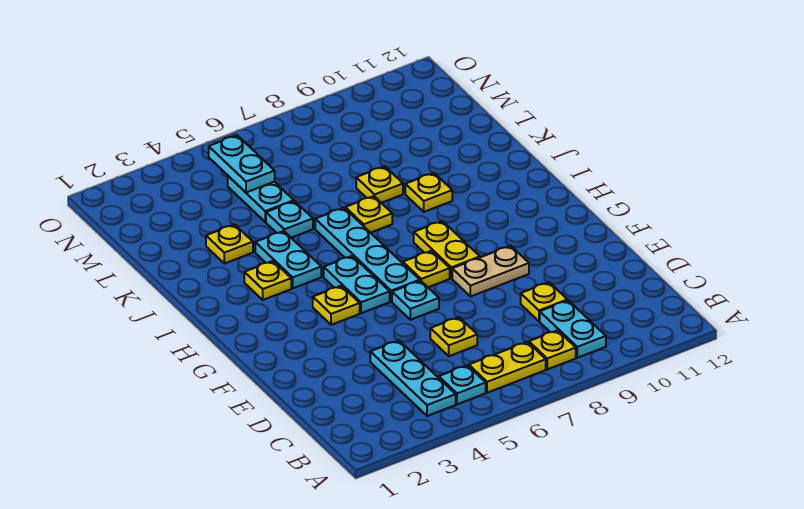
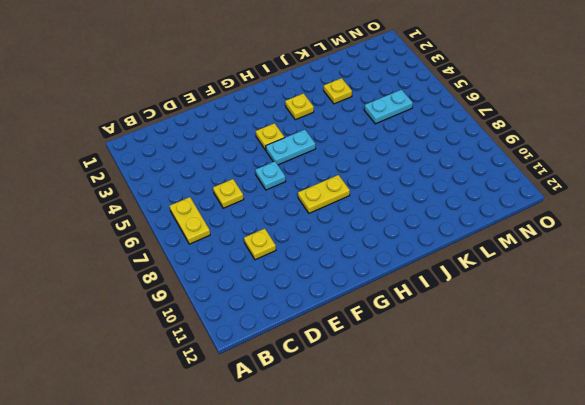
none -> cyan plate B4:D4 level 1
none -> cyan plate B5 level 1
none -> yellow plate B8 level 1

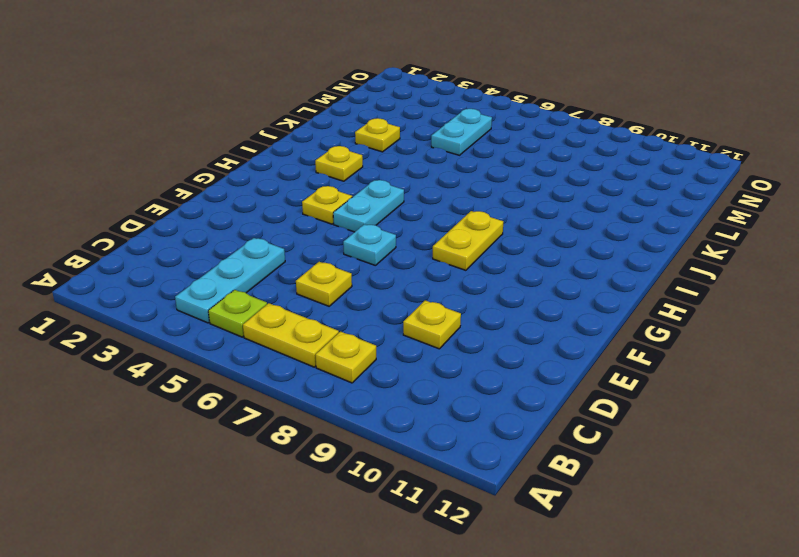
lime plate B5 level 1 -> cyan plate B5 level 1
none -> cyan plate B9:C9 level 1
none -> tan plate F8:F9 level 1
none -> cyan plate G6:J6 level 1

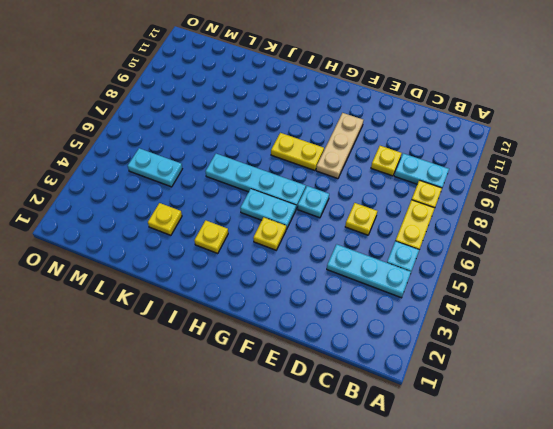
tan plate F8:F10 level 1 -> tan plate F8:F9 level 1
none -> yellow plate G7 level 1
none -> cyan plate I4:J4 level 1
none -> yellow plate J7 level 1

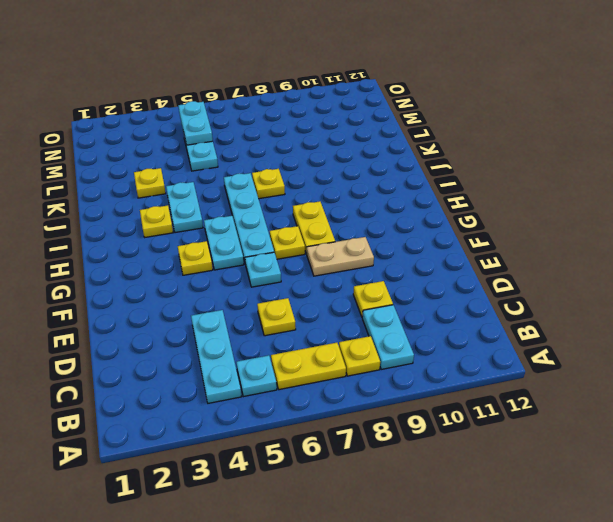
none -> yellow plate J9 level 1
none -> cyan plate K5 level 1
none -> yellow plate K8 level 1

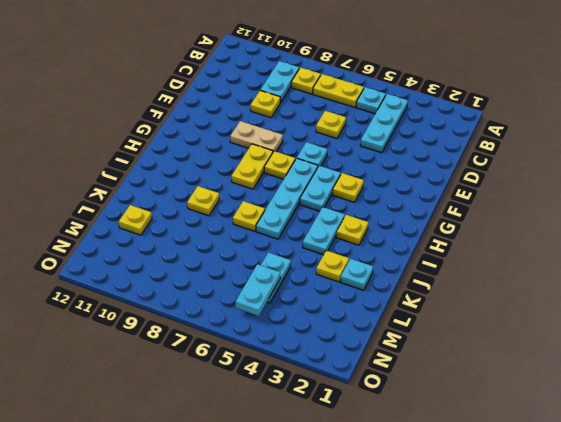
cyan plate K2 level 1 -> cyan plate K5 level 1
yellow plate L11 level 1 -> yellow plate K8 level 1

